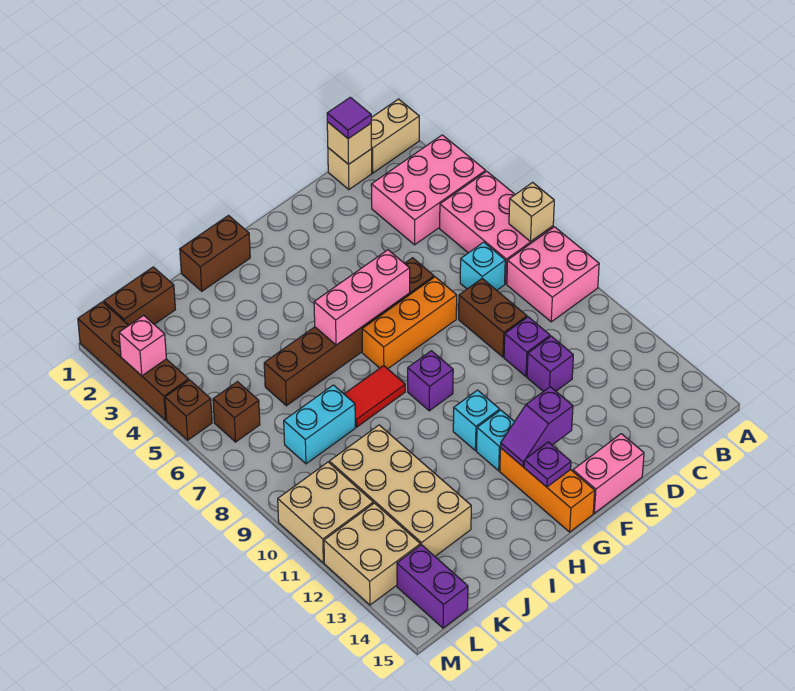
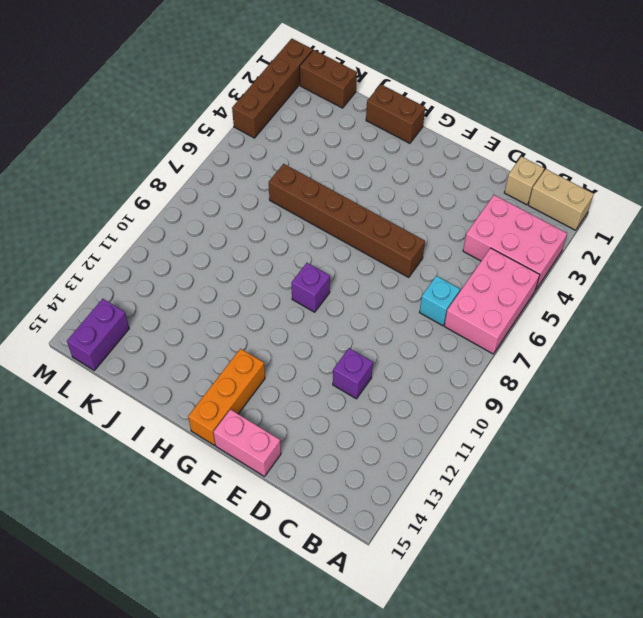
none -> pink brick A8:B9 level 1
none -> brown brick D8:D9 level 1
none -> purple brick D10 level 1
none -> orange brick E7:G7 level 1

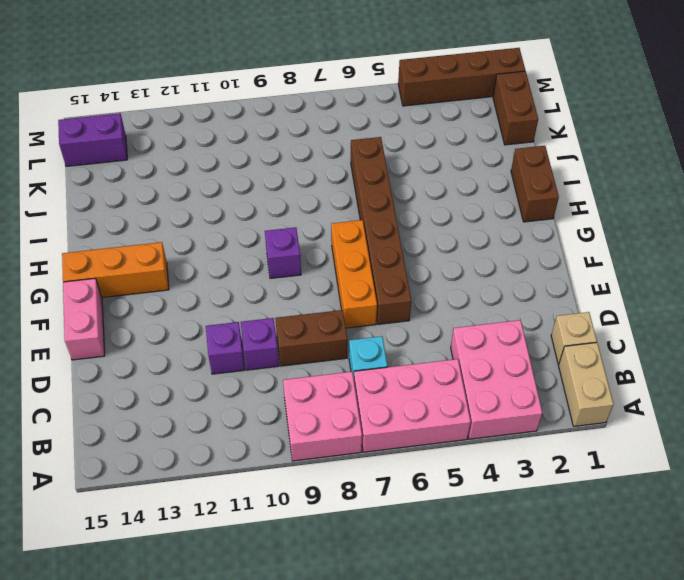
none -> cyan brick G11 level 1
none -> cyan brick G12 level 1
none -> red tile H8:I8 level 1
none -> cyan brick J8:K8 level 1

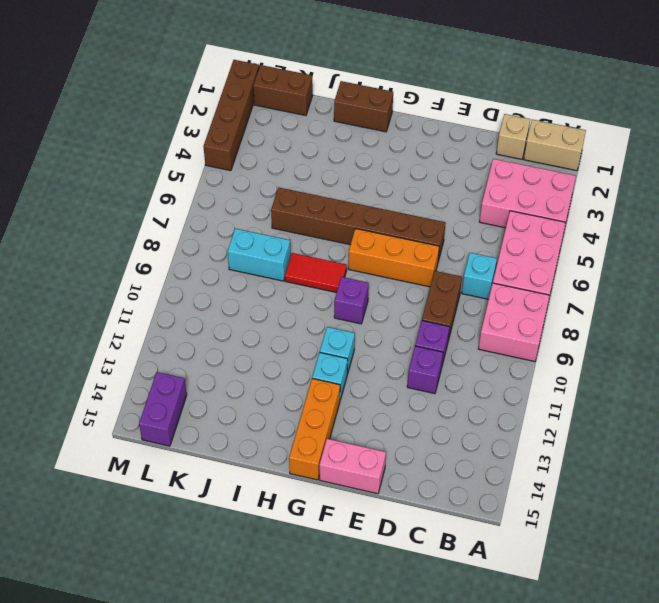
none -> tan brick J10:K13 level 1
none -> brown brick L6 level 1
none -> tan brick L10:M11 level 1
none -> tan brick L12:M13 level 1

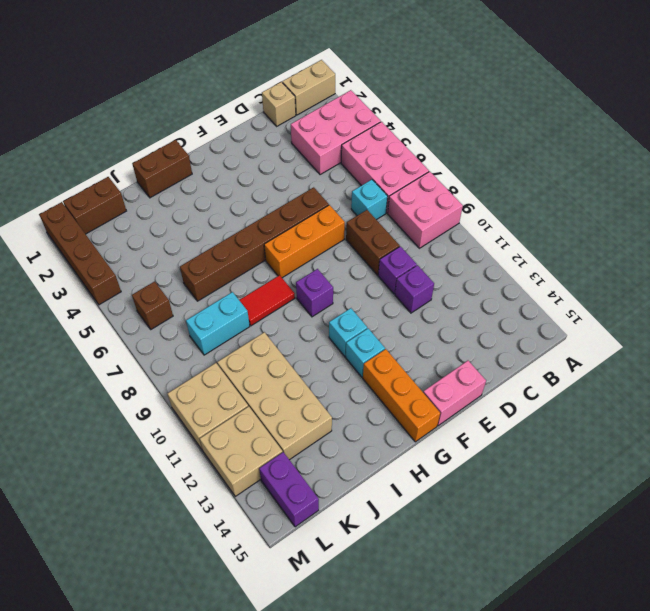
none -> brown brick M5 level 1
none -> tan brick A7 level 2
none -> tan brick C1 level 2
none -> pink brick F6:H6 level 2

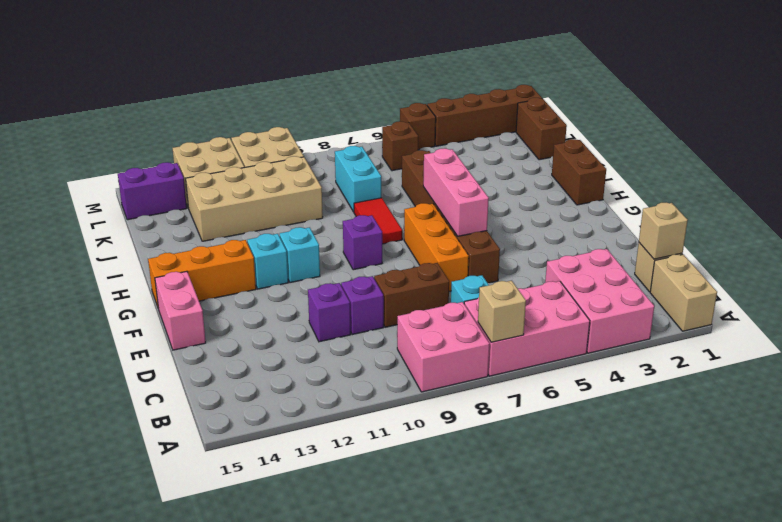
none -> purple slope F13:G13 level 2 top F
none -> purple plate G14 level 2
none -> pink brick M3 level 2
none -> purple tile C1 level 3

